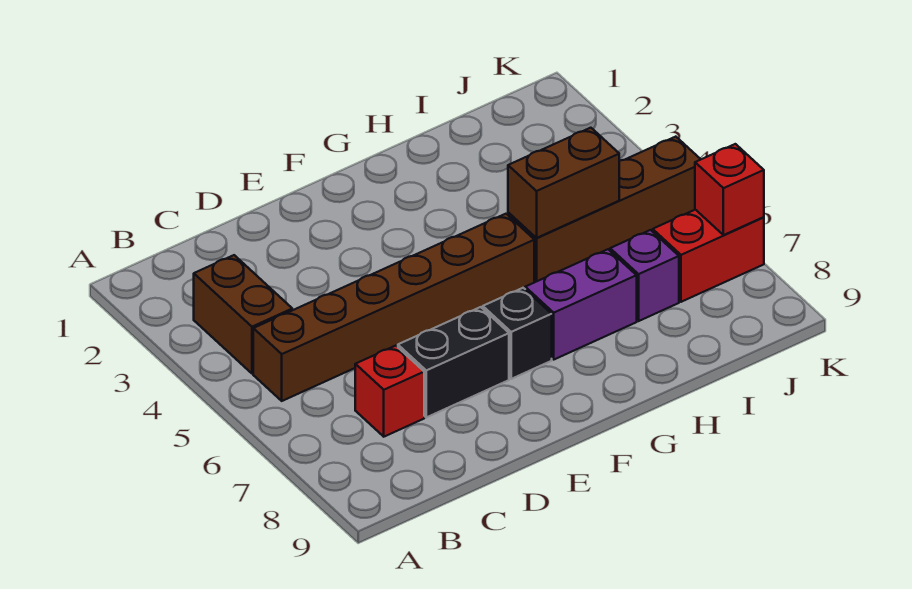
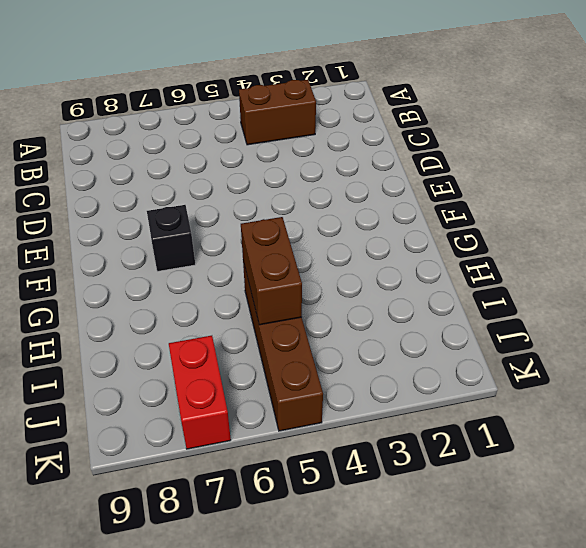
none -> brown brick B5:G5 level 1
none -> red brick C7 level 1

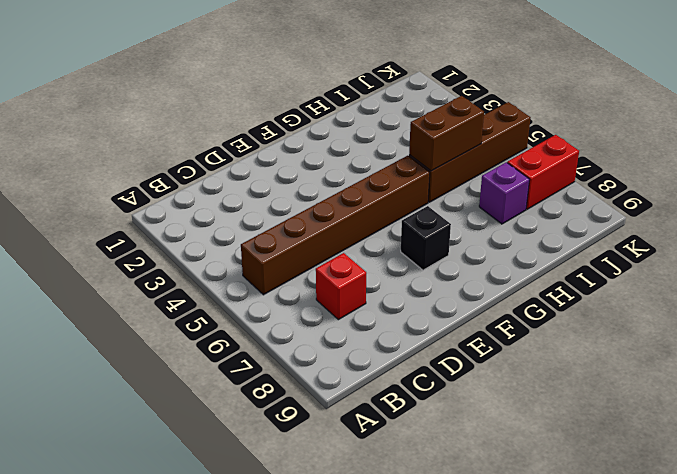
none -> brown brick B3:B4 level 1
none -> black brick D7:E7 level 1

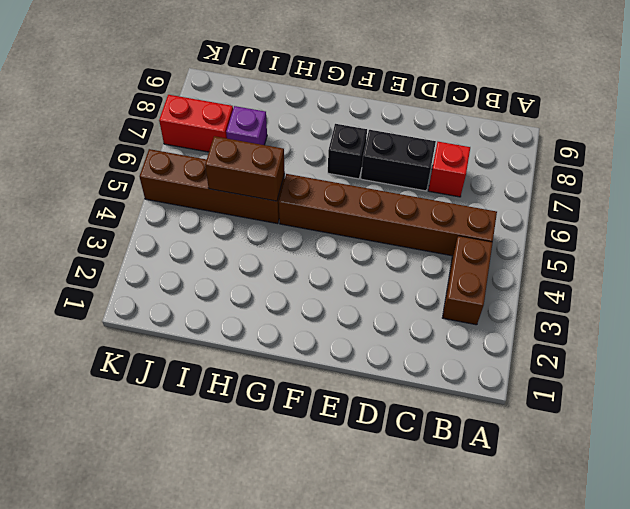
none -> purple brick G7:H7 level 1
none -> red brick K7 level 2

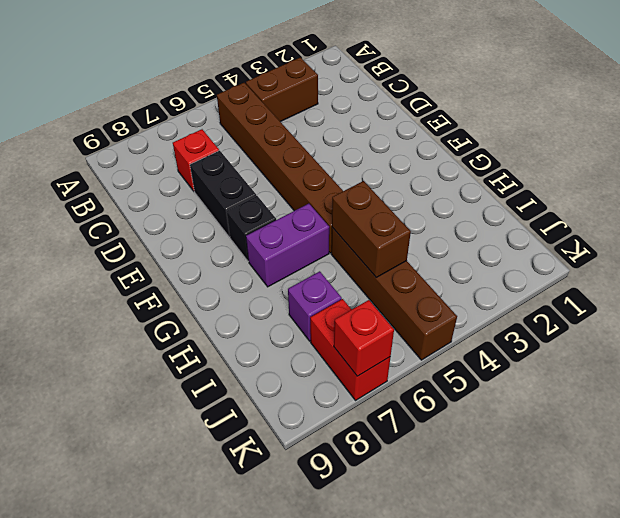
purple brick G6:G7 level 1 -> purple brick G7:H7 level 1

